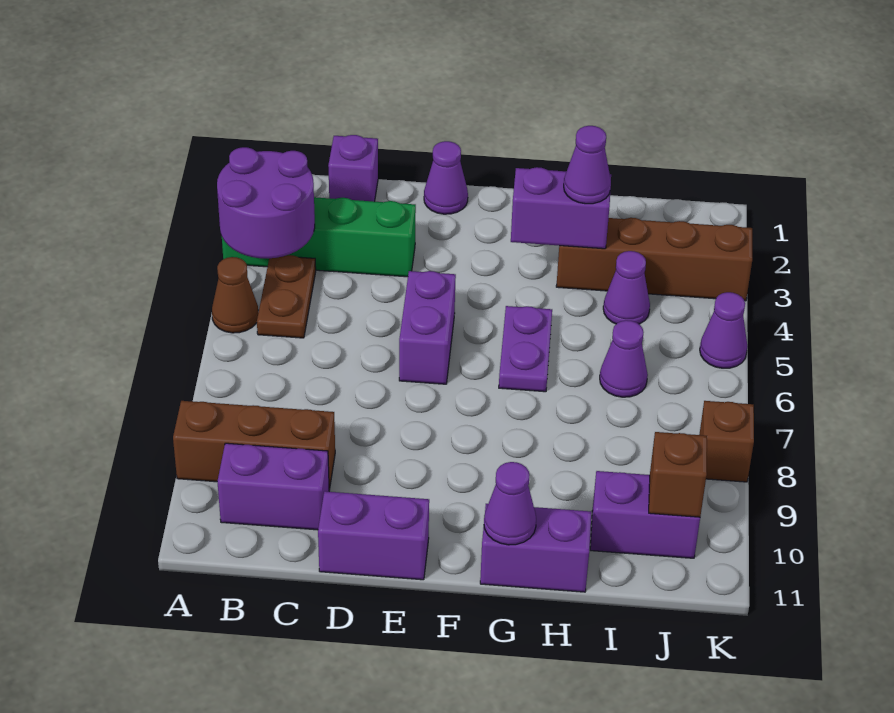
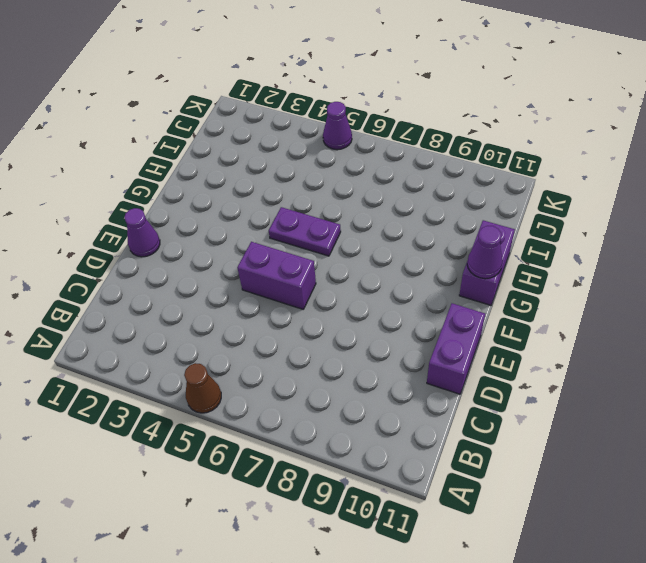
none -> green brick A3:D3 level 1
none -> brown brick A9:C9 level 1
none -> brown plate B4:B5 level 1

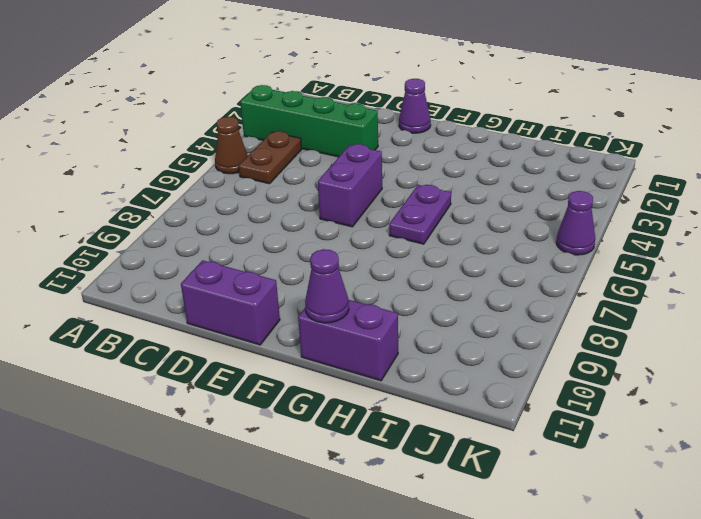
none -> brown brick A9:C9 level 1
none -> purple brick B10:C10 level 1
none -> purple brick C1 level 1

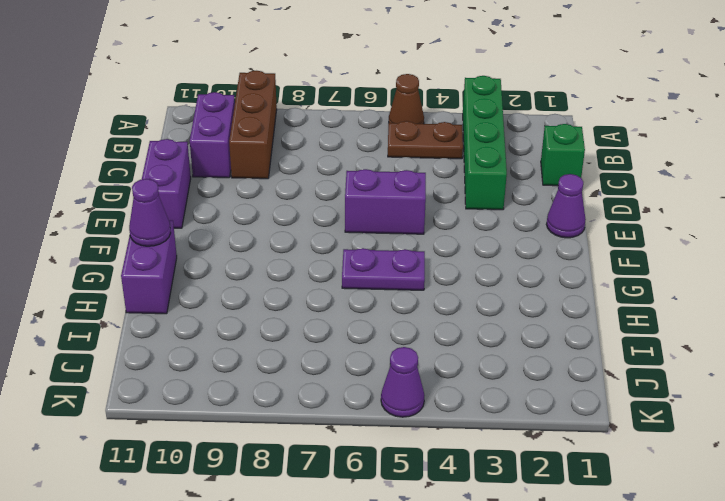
green brick C1 level 1 -> purple brick C1 level 1
none -> brown brick H3:K3 level 1
none -> purple cone I4 level 1
none -> purple cone I6 level 1

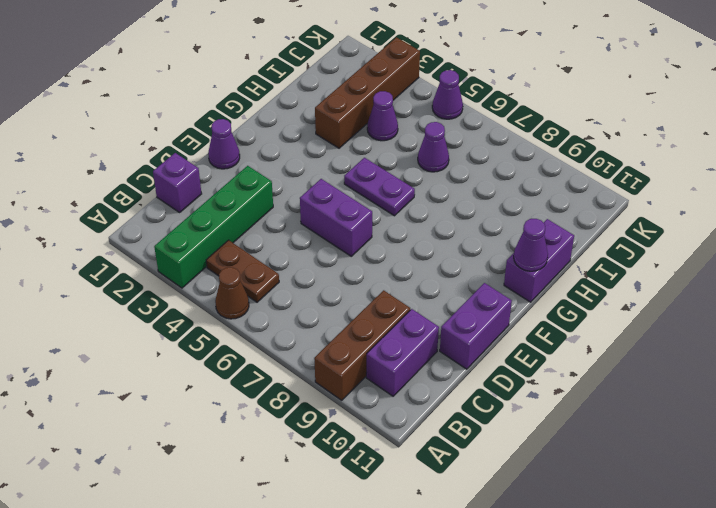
none -> purple brick I10:J10 level 1
none -> brown brick K8 level 1
none -> purple round brick A3:B4 level 2

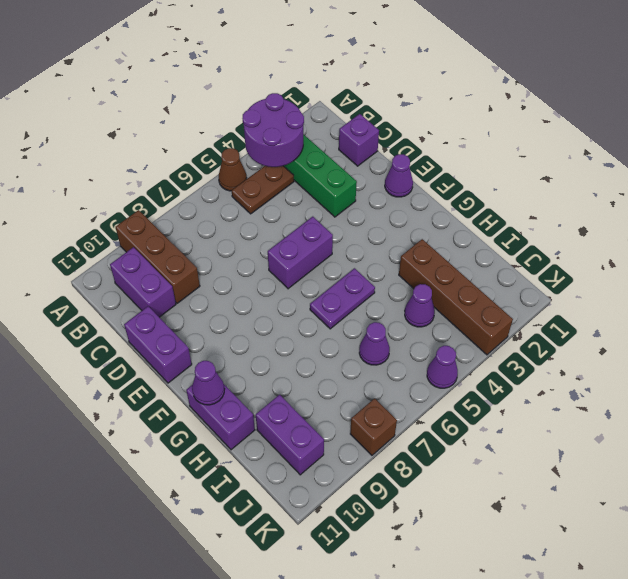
none -> purple brick G3:H3 level 2
none -> brown brick J10 level 2
none -> purple cone H3 level 3

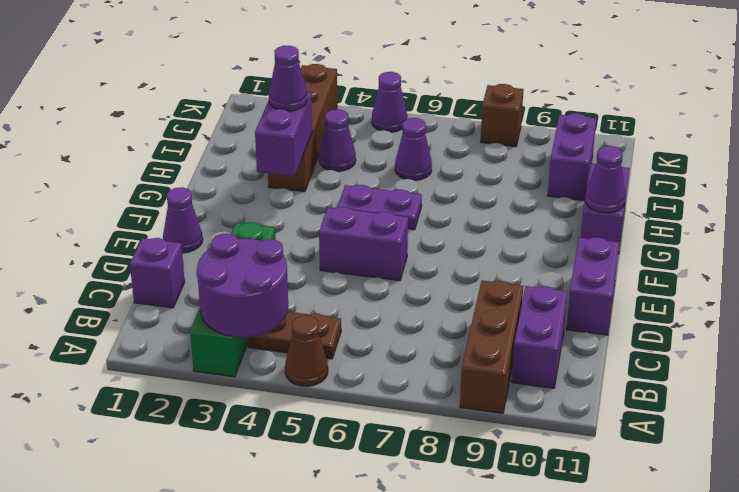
none -> brown brick J10 level 2

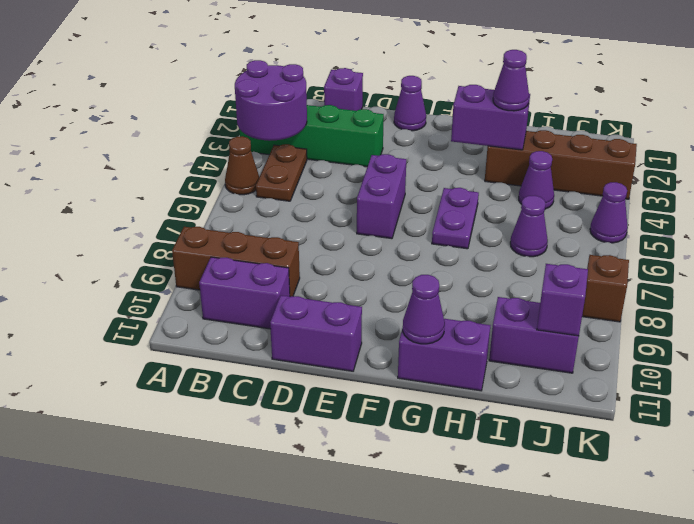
purple brick J10 level 2 -> brown brick J10 level 2

